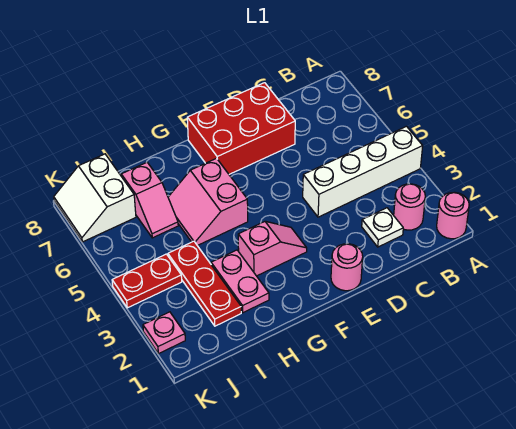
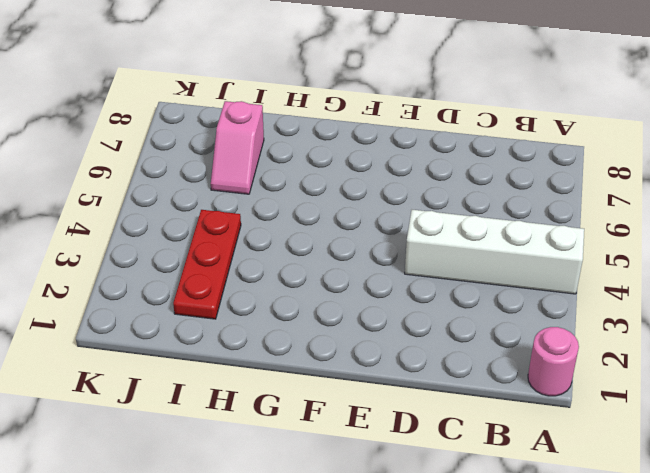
none -> pink round brick B2 level 1
none -> white plate C2 level 1
none -> red brick D7:F8 level 1

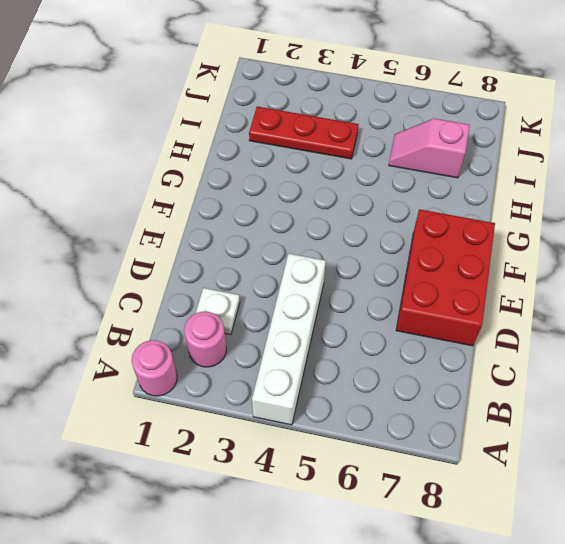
none -> pink round brick E1 level 1
none -> pink slope F3:G3 level 1 top G
none -> pink slope G5:H6 level 1 top G

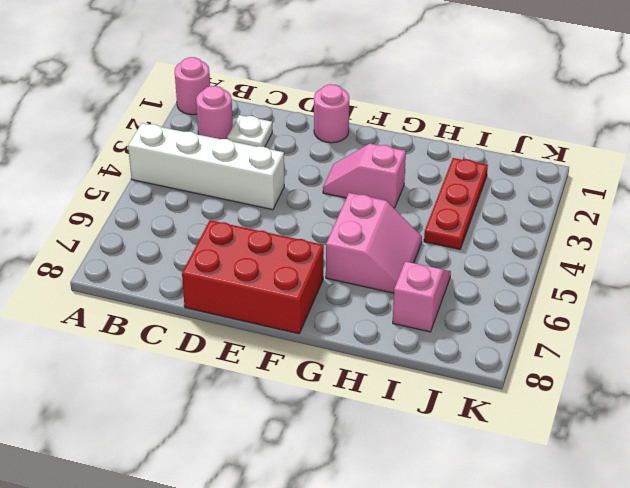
none -> pink plate H2:H3 level 1
none -> red plate J4:K4 level 1
none -> white slope J7:K8 level 1 top J

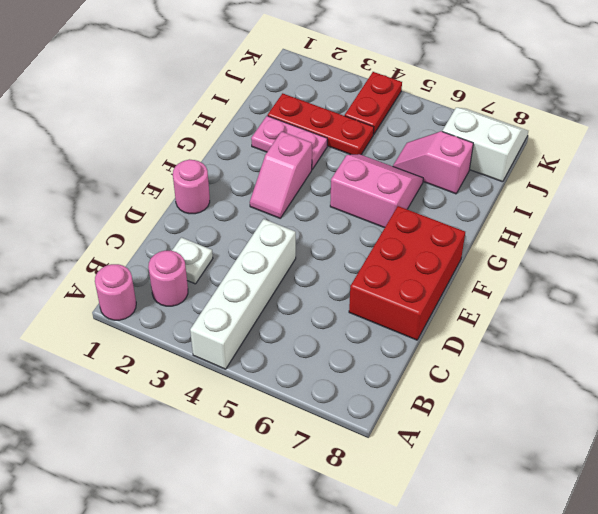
none -> pink plate K2 level 1

